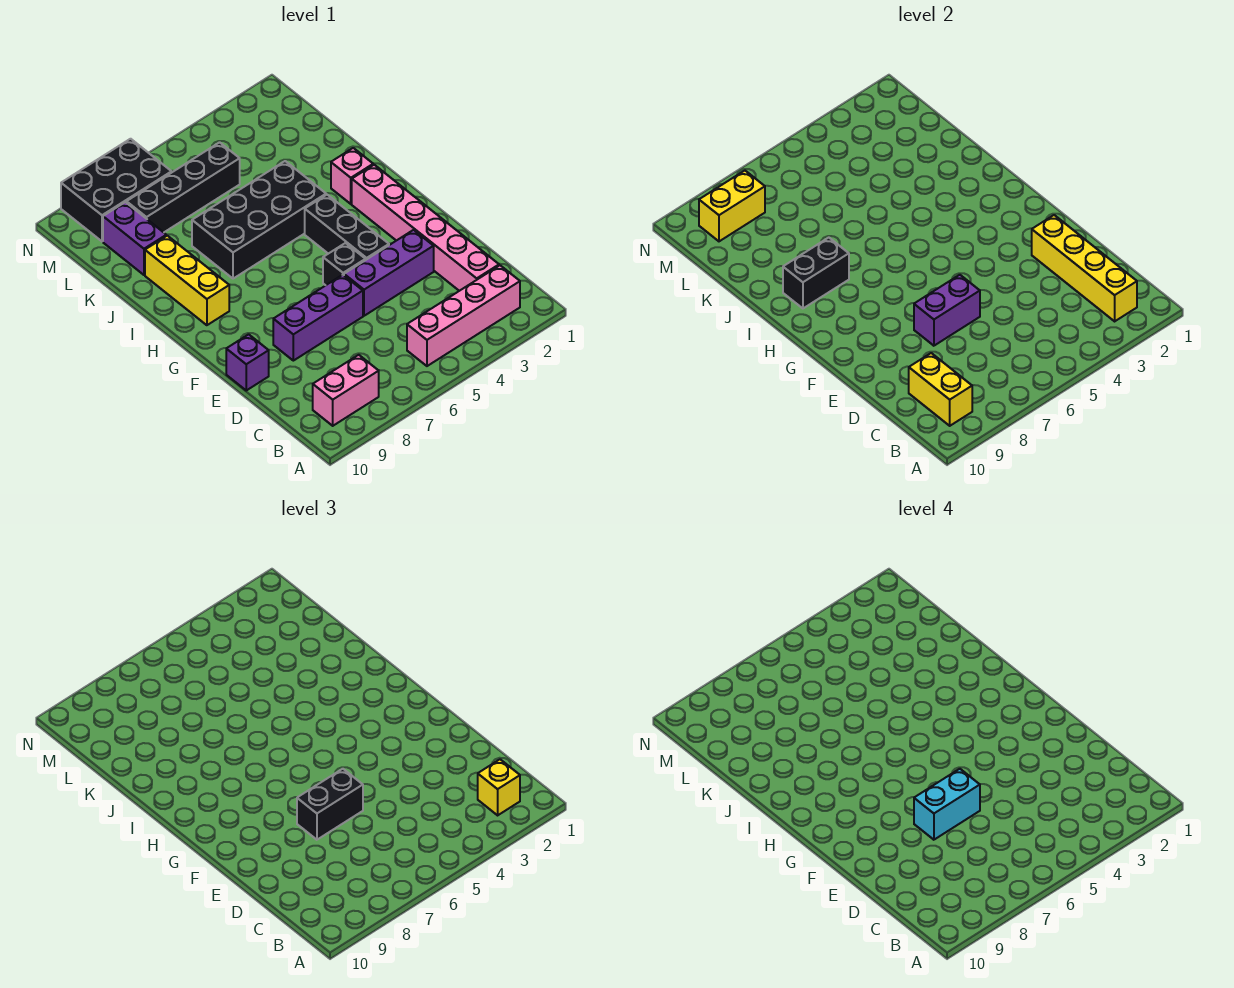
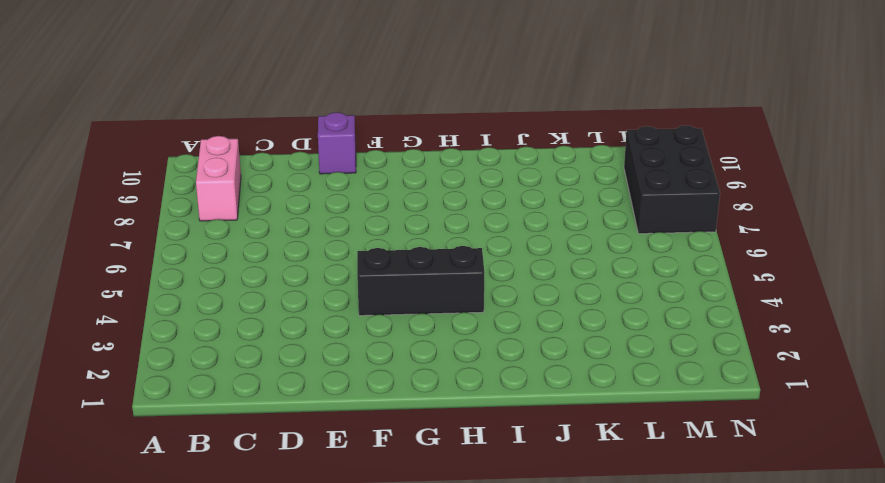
none -> pink brick B2:B5 level 1
none -> pink brick C2:H2 level 1
none -> purple brick E3:E5 level 1

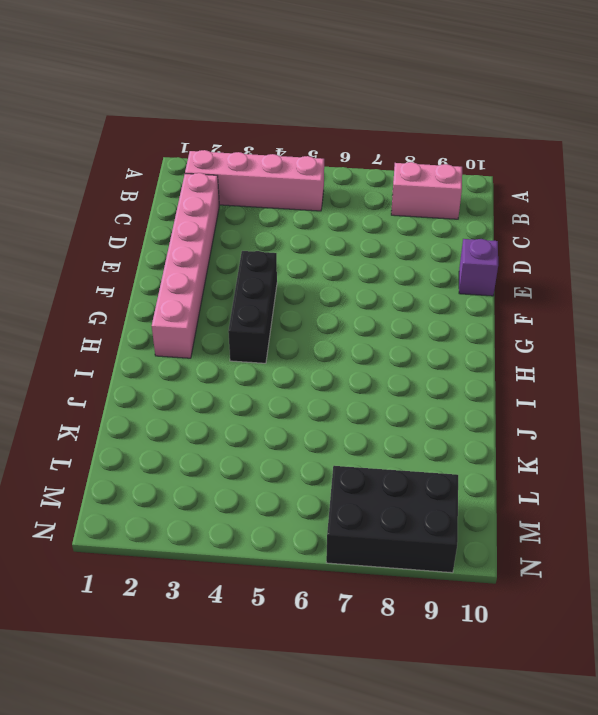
none -> purple brick E3:E5 level 1
none -> purple brick E6:E8 level 1
none -> black brick F5 level 1

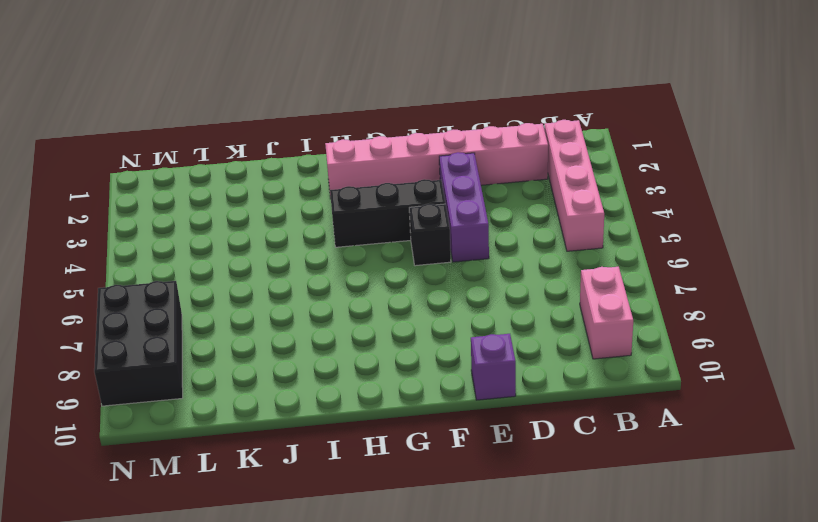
none -> purple brick E6:E8 level 1
none -> yellow brick H9:J9 level 1
none -> pink brick I2 level 1

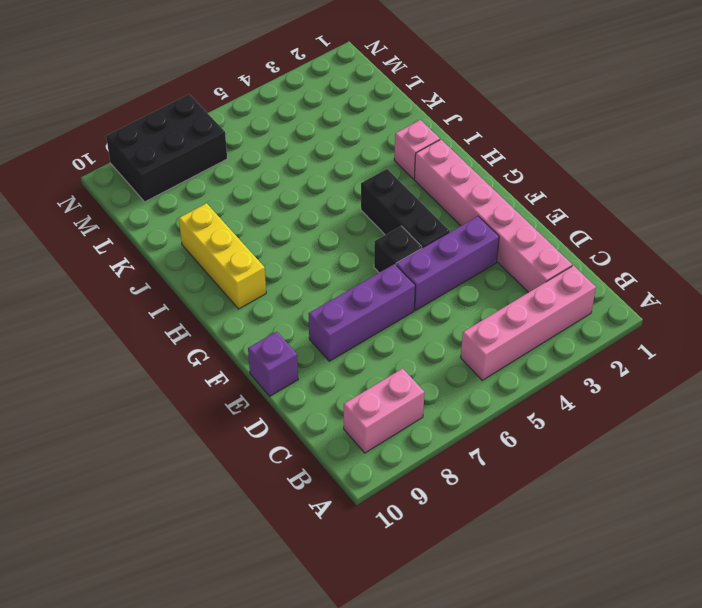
none -> black brick I4:J7 level 1
none -> purple brick K9:L9 level 1
none -> black brick L5:L8 level 1

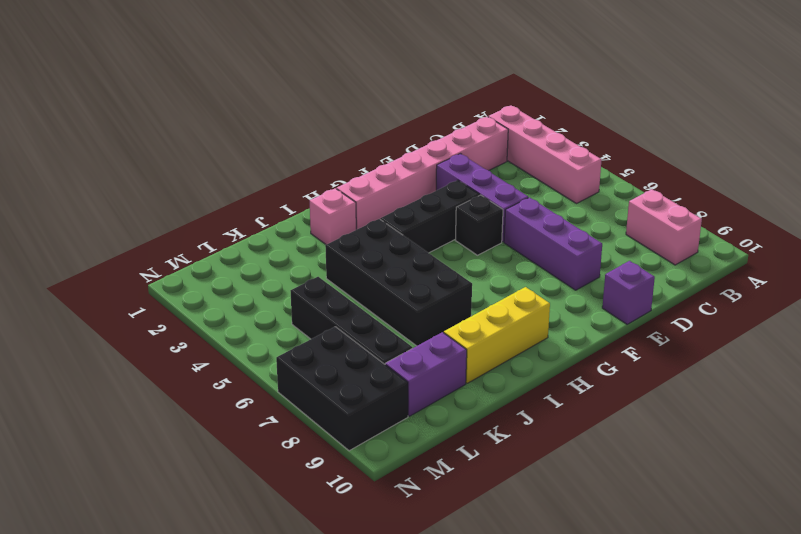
none -> yellow brick B2:E2 level 2
none -> yellow brick B9:C9 level 2
none -> purple brick E6:E7 level 2

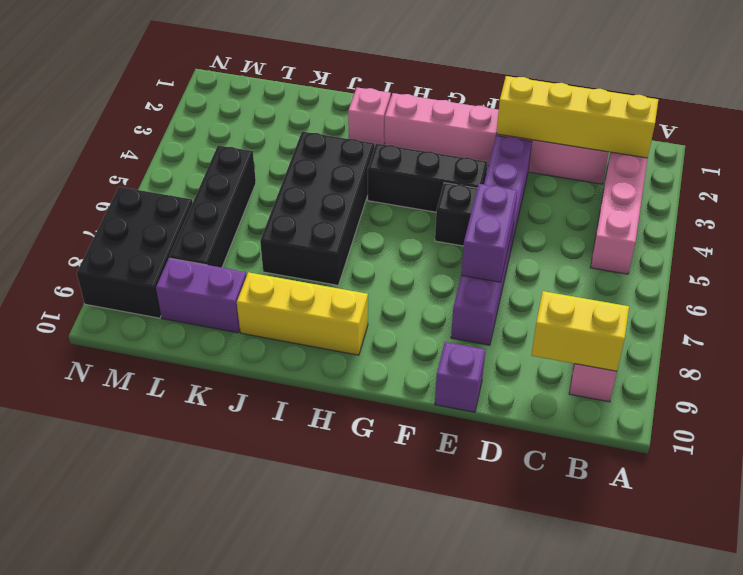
none -> black brick I8:I9 level 2
none -> yellow brick M8:M9 level 2
none -> yellow brick B2 level 3

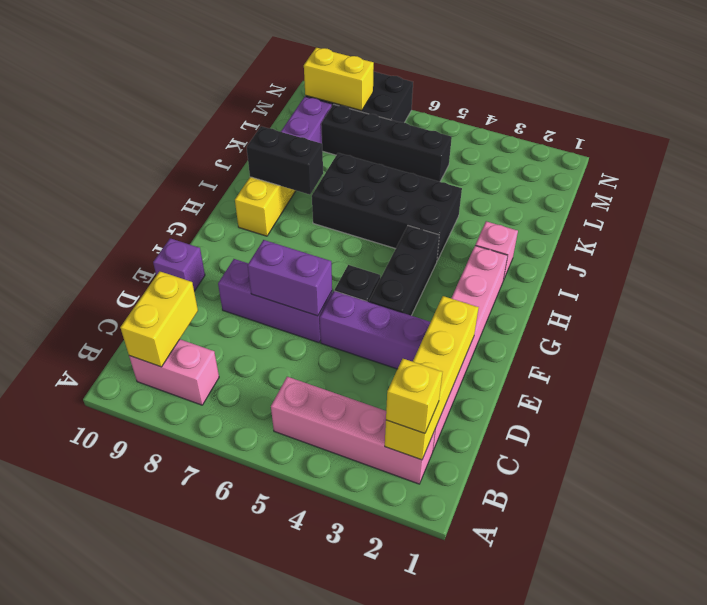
none -> black brick E6:E7 level 3
none -> cyan brick E6:E7 level 4

